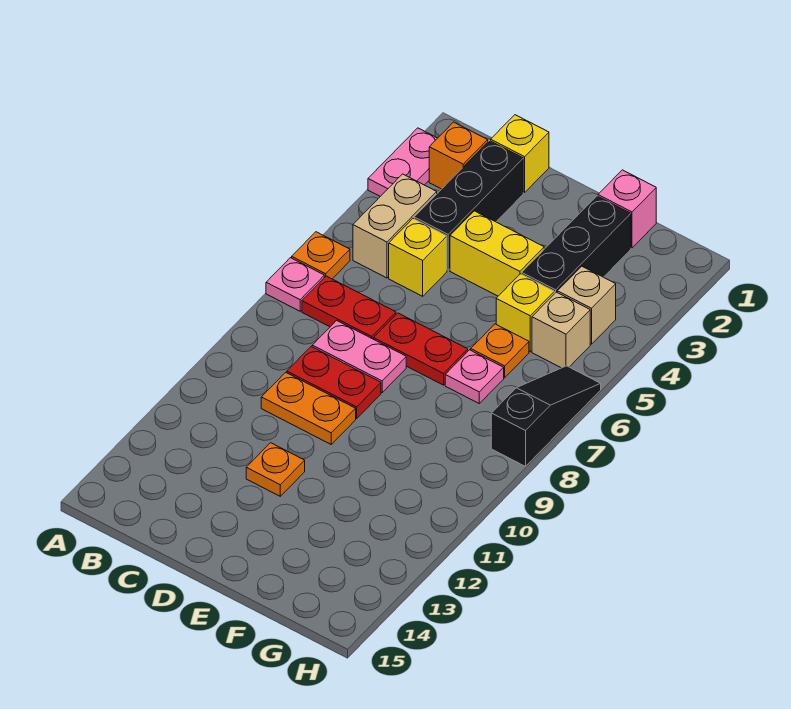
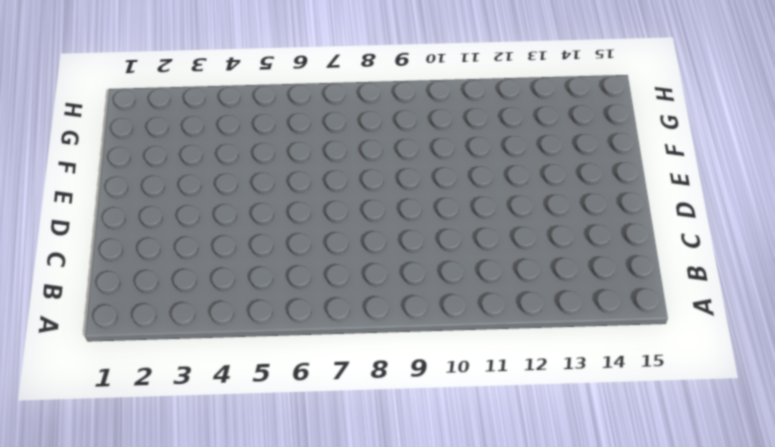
none -> pink plate A2:A3 level 1
none -> orange plate A6 level 1
none -> pink plate A7 level 1

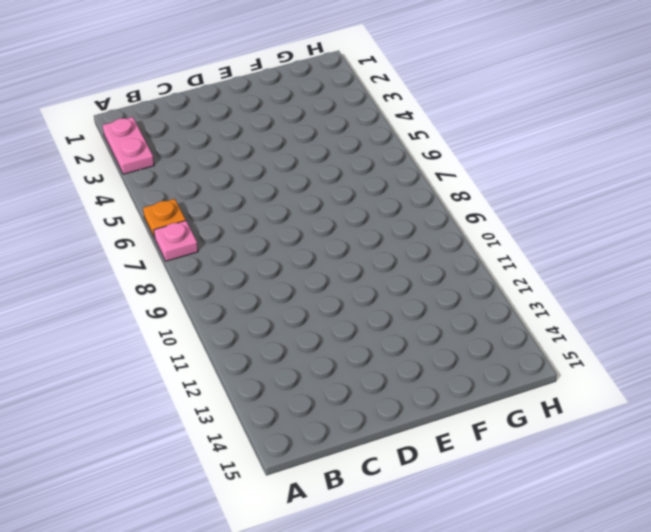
none -> orange brick B2 level 1
none -> tan brick B4:B5 level 1
none -> red plate B7:C7 level 1

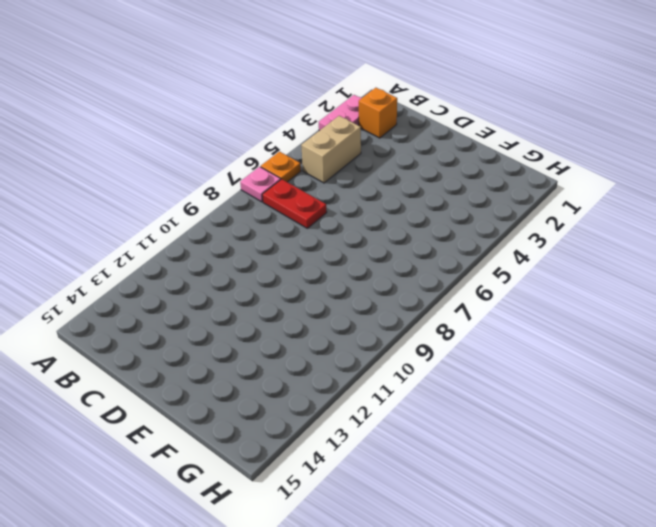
none -> yellow brick C1 level 1
none -> black brick C2:C4 level 1
none -> yellow brick C5 level 1

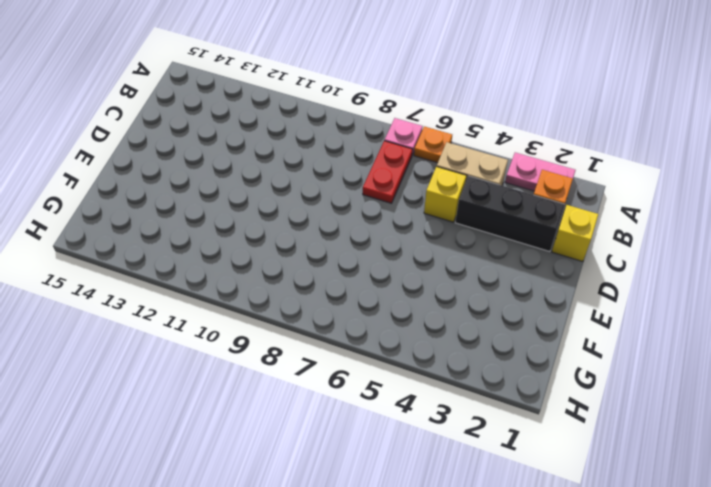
none -> pink plate C8:D8 level 1
none -> red plate C9:D9 level 1
none -> orange plate C10:D10 level 1

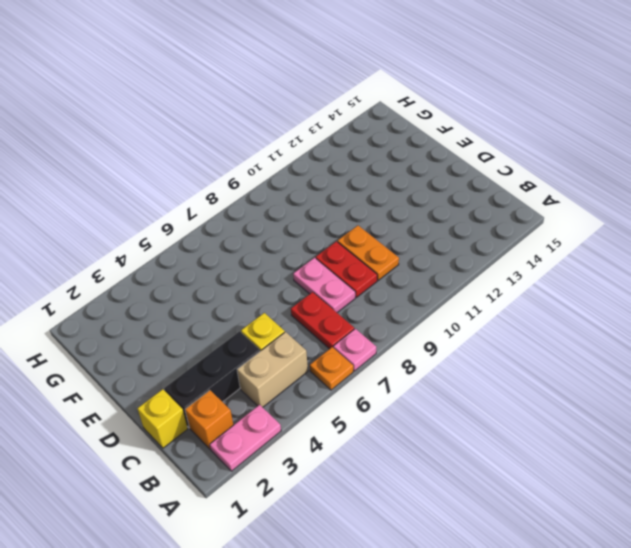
none -> yellow brick D4:E4 level 1
none -> red plate D7:E7 level 1
none -> orange plate D12 level 1

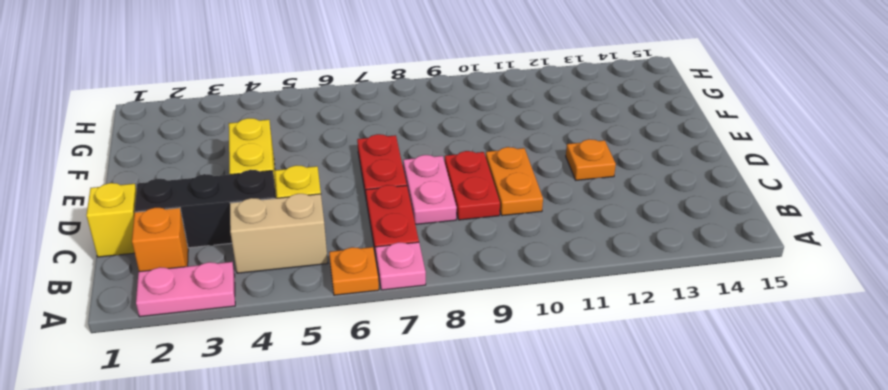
none -> pink brick F1 level 1
none -> black brick F2:F4 level 1
none -> yellow brick F5 level 1

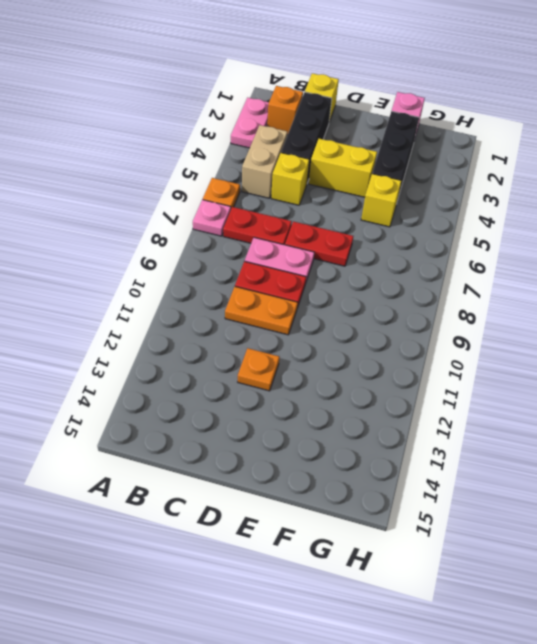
none -> orange plate F6 level 1
none -> pink plate F7 level 1
none -> tan brick G4 level 1

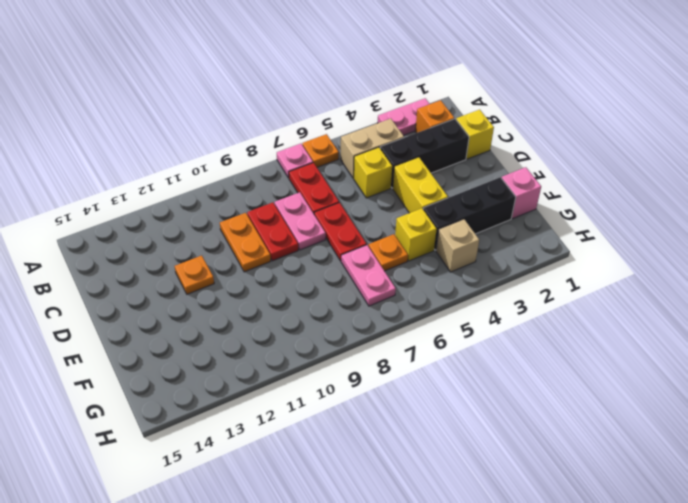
pink plate F7:G7 level 1 -> pink plate F7 level 1
none -> tan brick G5 level 1
none -> black slope H6:H8 level 1 top 8

